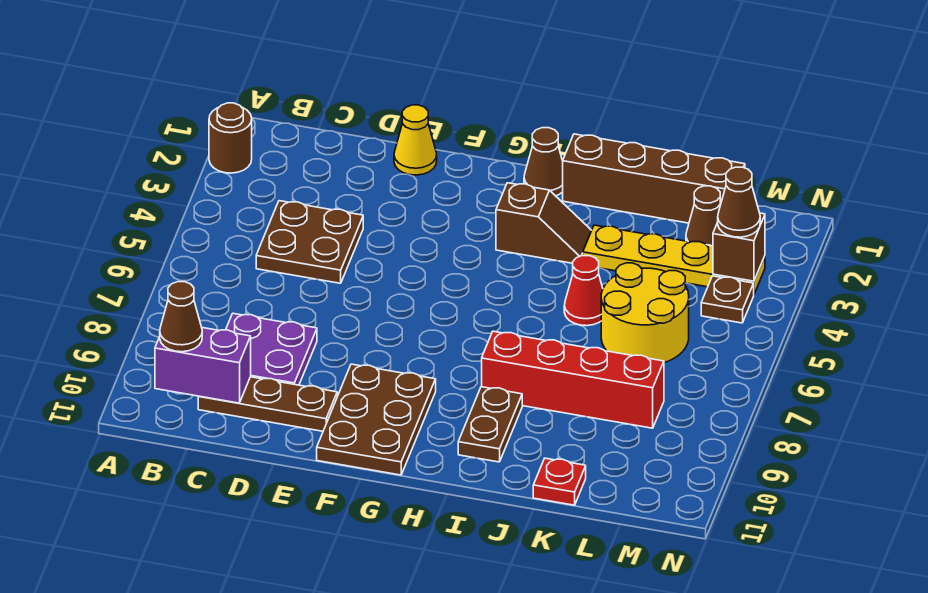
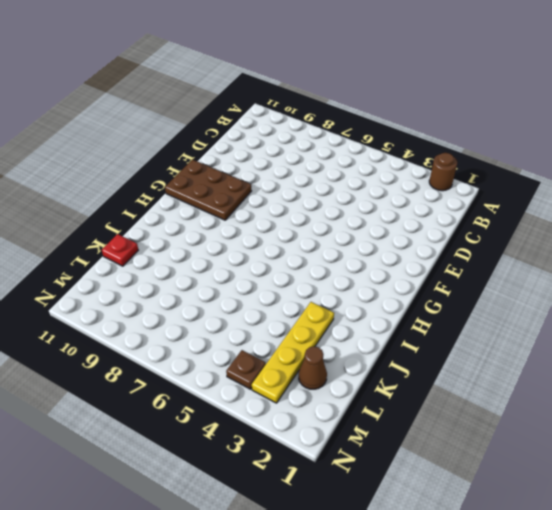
none -> brown plate C4:D5 level 1
none -> purple plate C8:D9 level 1
none -> brown plate C10:E10 level 1

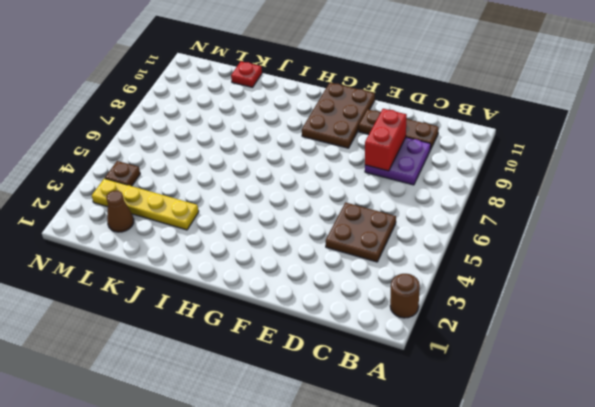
red brick D8:D9 level 2 -> none
none -> yellow cone E1 level 1
none -> brown cone H1 level 1
none -> brown slope H3:I3 level 1 top H

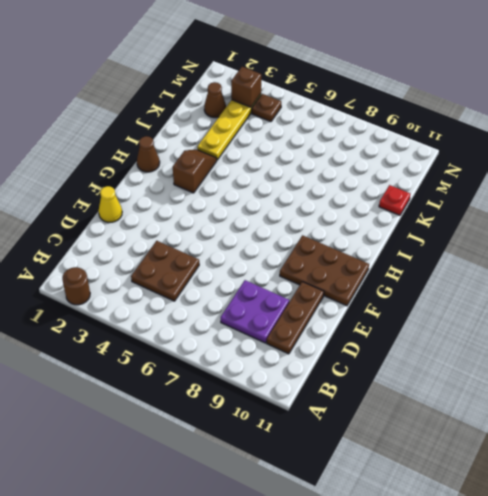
none -> brown brick I1:L1 level 1
none -> red brick I8:L8 level 1
none -> brown plate I9:I10 level 1

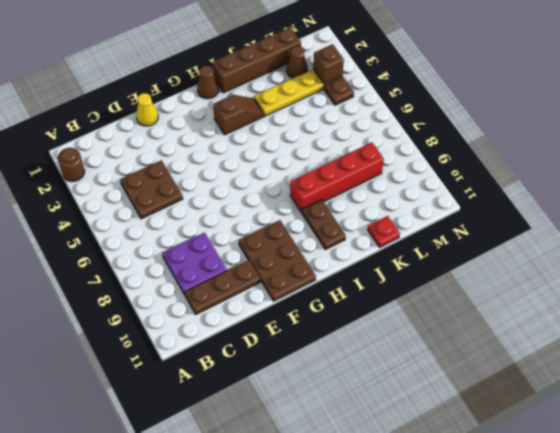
none -> red cone J5 level 1
none -> yellow round brick K5:L6 level 1
none -> purple brick B10:C10 level 2

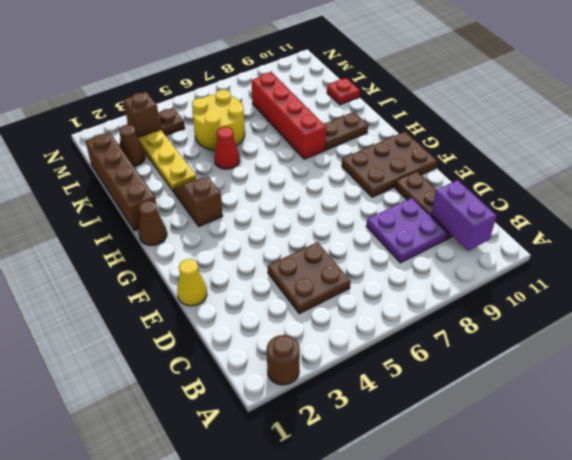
none -> brown cone B10 level 3
none -> brown cone M3 level 3

